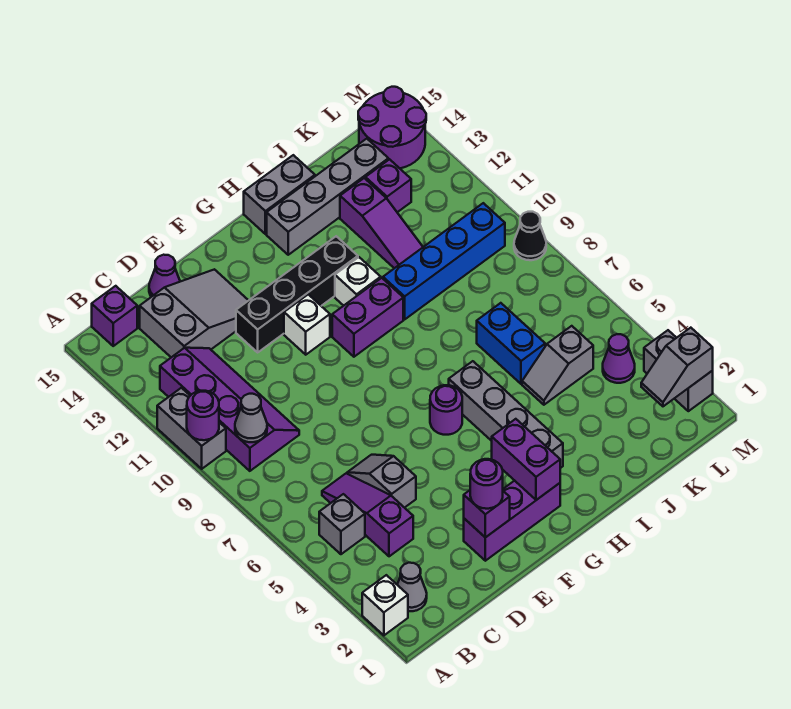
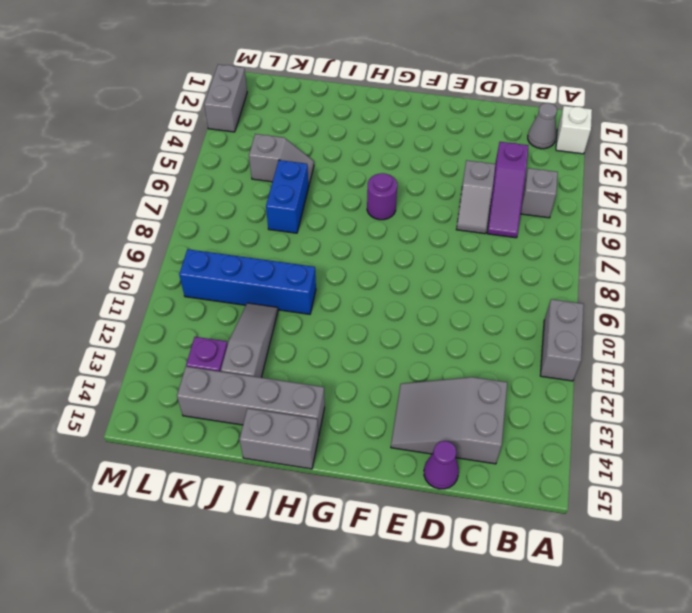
grey slope J11:J13 level 1 top 13 -> purple slope J11:J13 level 1 top 13
none -> purple slope B9:C12 level 1 top B
none -> purple brick B15 level 1
none -> purple brick E2:G2 level 1
none -> black brick E12:H12 level 1

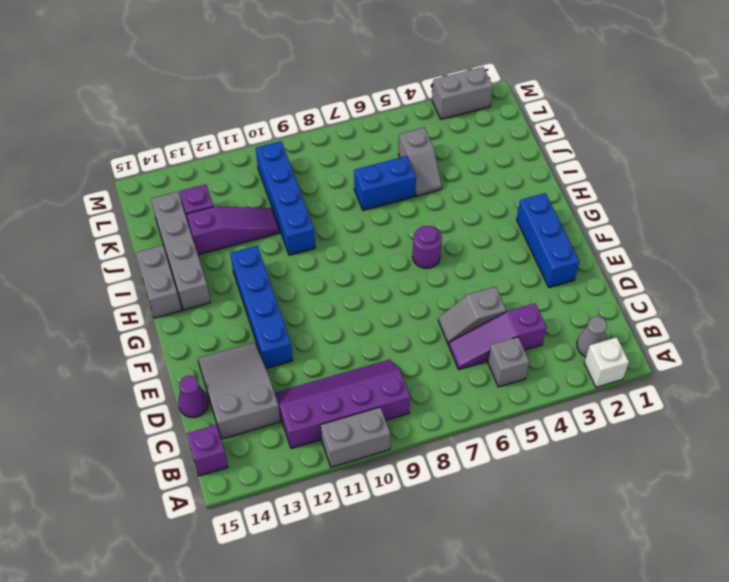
blue brick E2:G2 level 1 -> purple brick E2:G2 level 1
blue brick E12:H12 level 1 -> black brick E12:H12 level 1
none -> white brick F11 level 1
none -> purple brick G10:H10 level 1
none -> grey brick H3:H6 level 1
none -> white brick H11 level 1

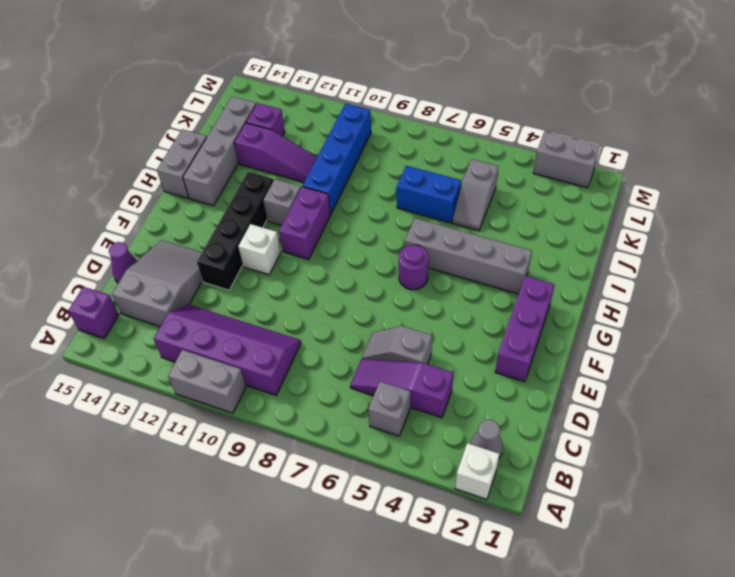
grey brick H11 level 1 -> white brick H11 level 1
none -> purple cone L4 level 1
none -> purple round brick L14:M15 level 1
none -> black cone M9 level 1
none -> purple round brick A10 level 2

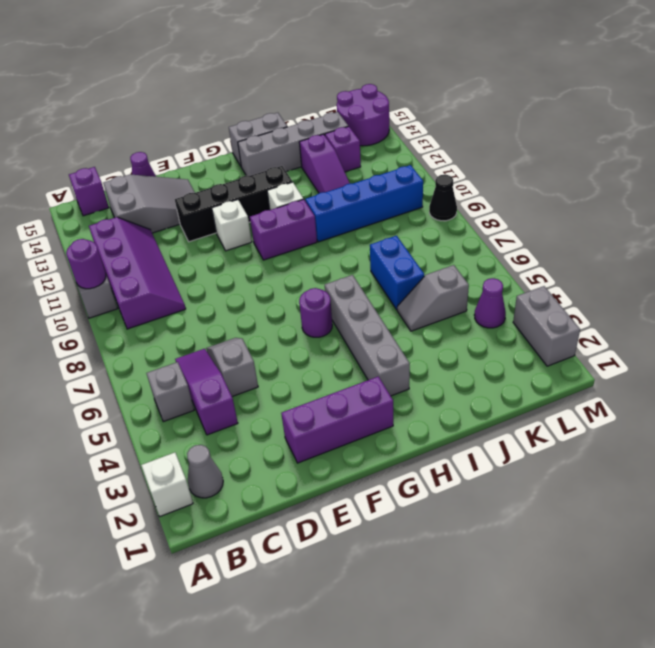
none -> grey cone B9 level 2
none -> purple brick E2 level 2
none -> purple brick G2:G3 level 2
none -> grey slope L2:M2 level 2 top M

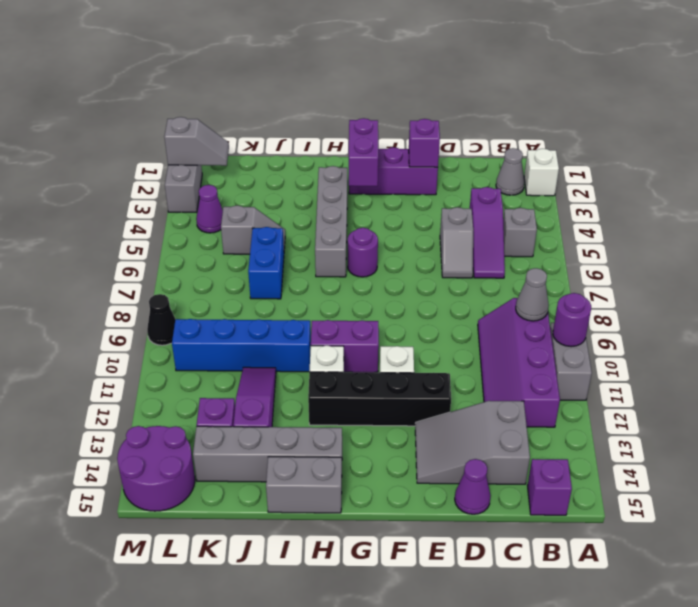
none -> purple round brick E2 level 3

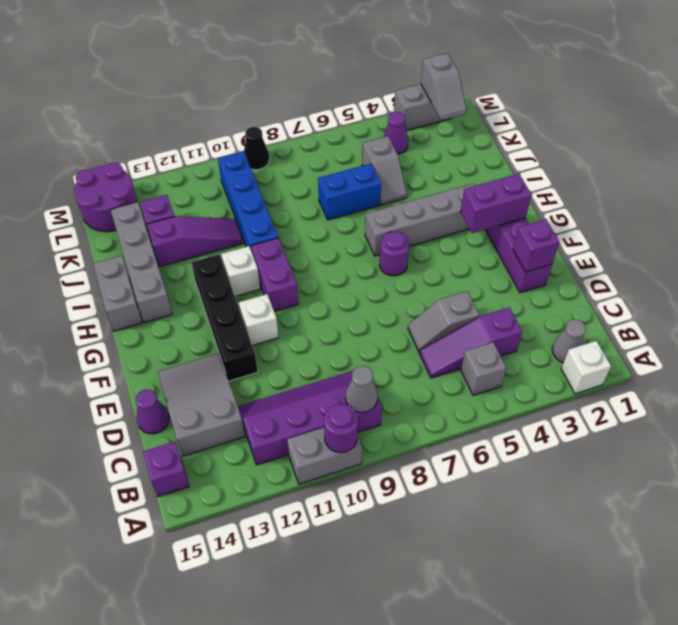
none -> purple round brick E2 level 3

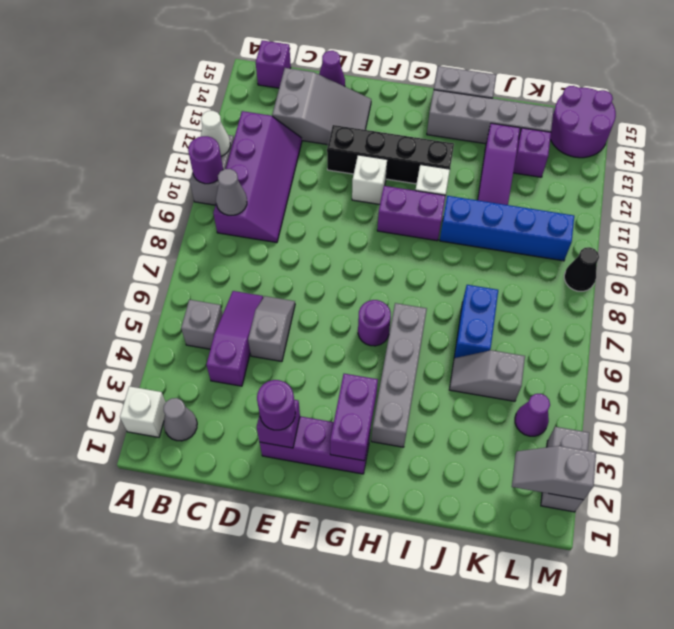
white cone A11 level 2 -> none

